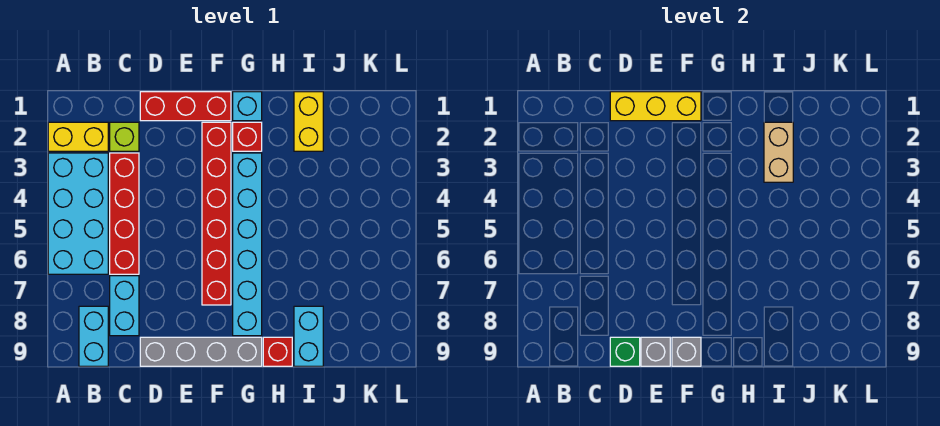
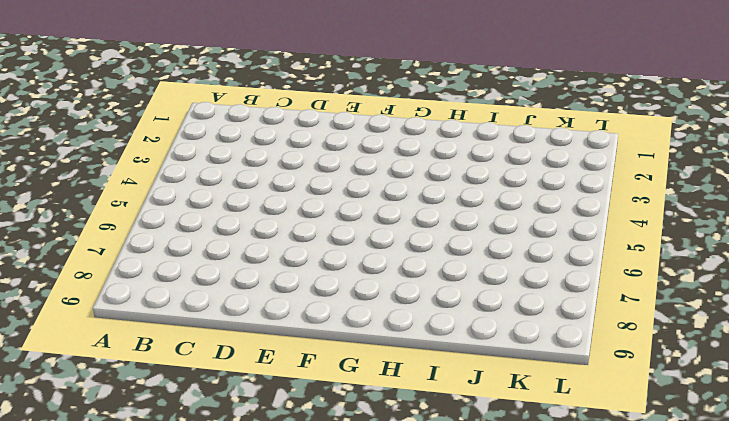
none -> yellow brick A2:B2 level 1
none -> cyan brick A3:B6 level 1
none -> cyan brick B8:B9 level 1

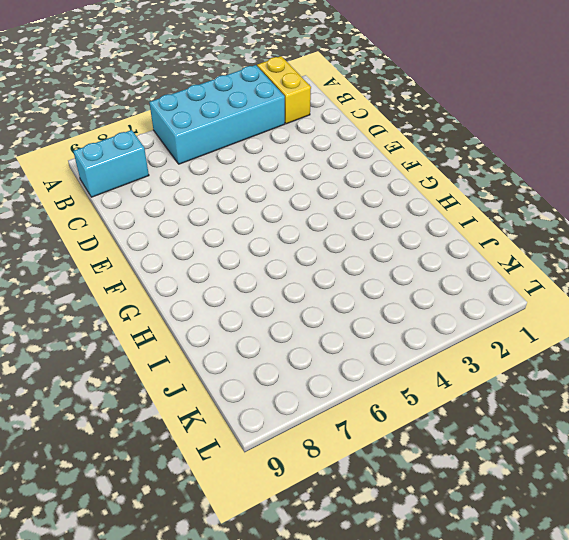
none -> lime brick C2 level 1
none -> red brick C3:C6 level 1
none -> cyan brick C7:C8 level 1

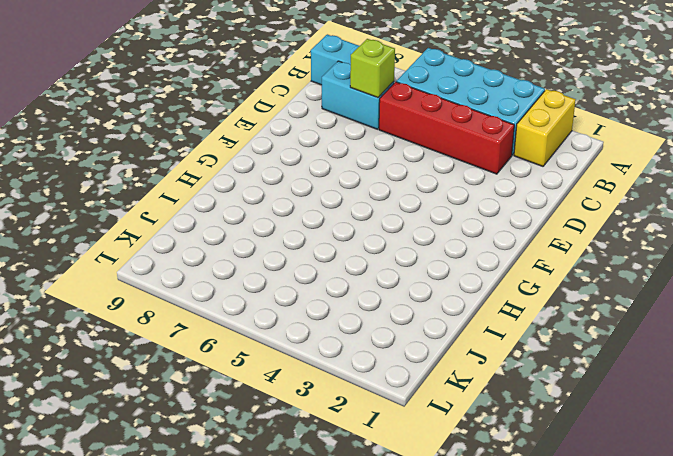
lime brick C7 level 2 -> lime brick C2 level 1
none -> red brick D1:F1 level 1
none -> grey brick D9:G9 level 1
none -> red brick F2:F7 level 1

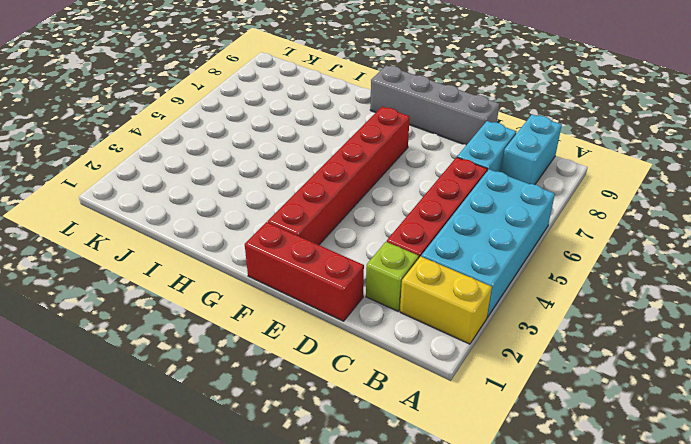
none -> cyan brick G1 level 1
none -> red brick G2 level 1
none -> cyan brick G3:G8 level 1

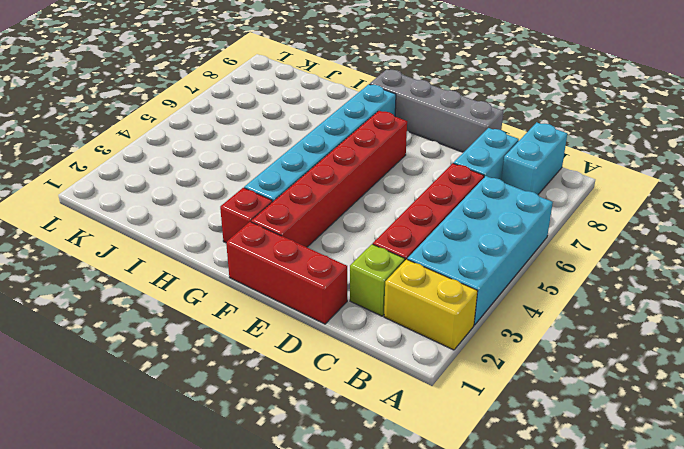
none -> cyan brick G1 level 1
none -> red brick H9 level 1
none -> yellow brick I1:I2 level 1

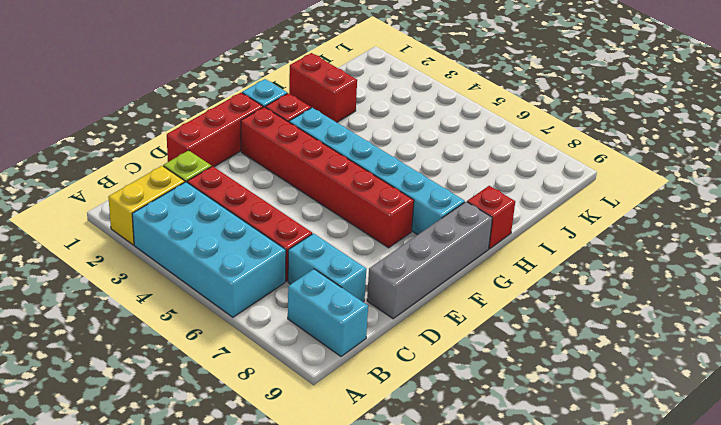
red brick I1:I2 level 1 -> yellow brick I1:I2 level 1
none -> cyan brick I8:I9 level 1
none -> yellow brick D1:F1 level 2
none -> green brick D9 level 2

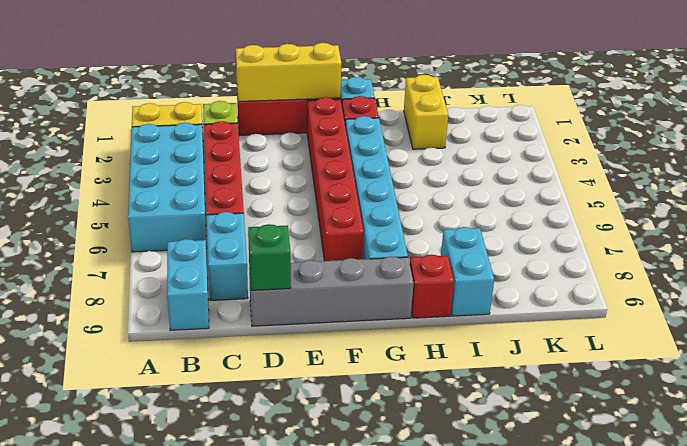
none -> grey brick E9 level 2
none -> grey brick F9 level 2
none -> tan brick I2:I3 level 2

